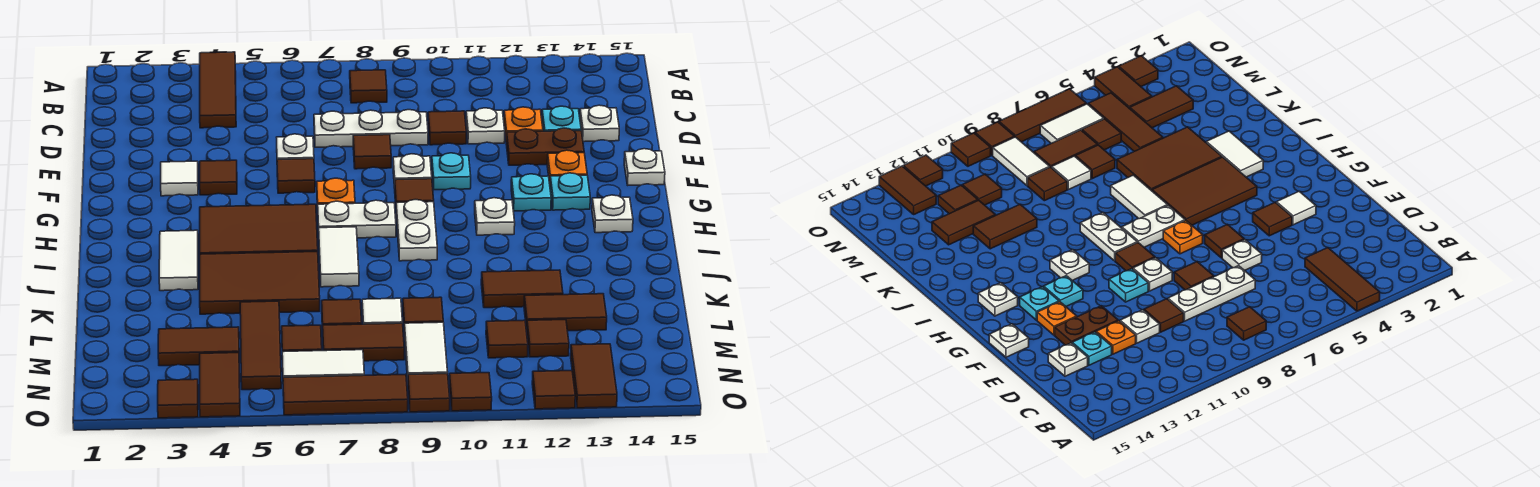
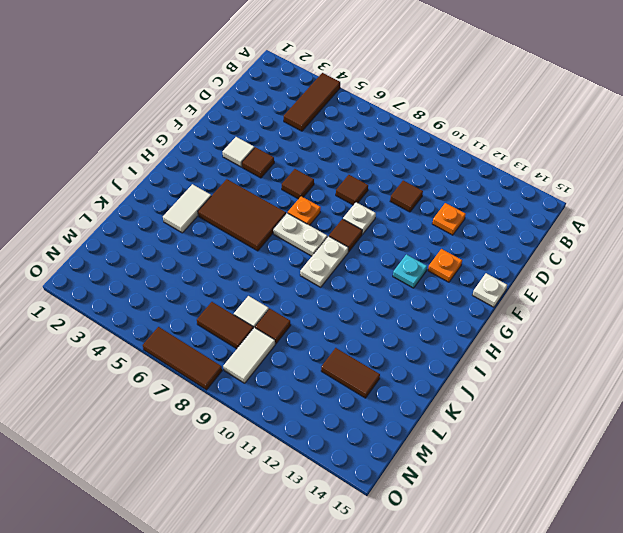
none -> brown tile B8 level 1
none -> white plate D7:D9 level 1
none -> white plate D11 level 1
none -> cyan plate D13 level 1

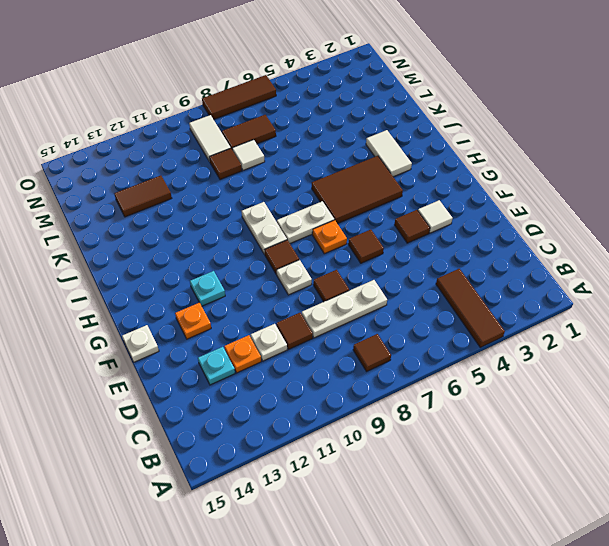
none -> white plate D14 level 1
none -> white plate E6 level 1
none -> brown plate E12:E13 level 1
none -> cyan plate F10 level 1

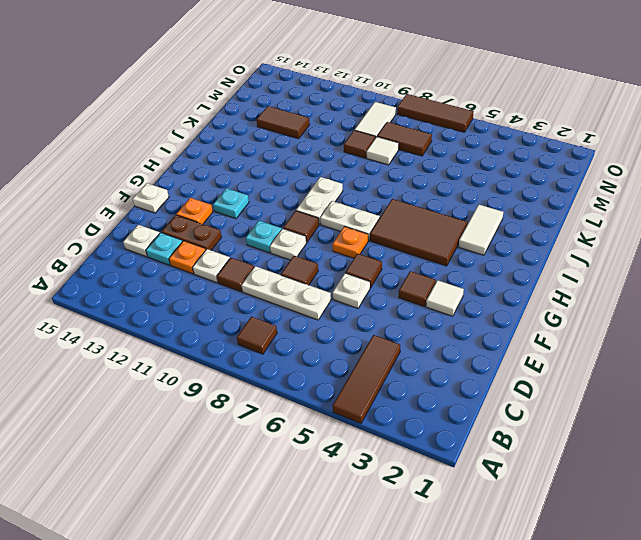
none -> cyan plate G13 level 1
none -> white plate H11 level 1
none -> white plate H14 level 1
none -> white tile I7:J7 level 1

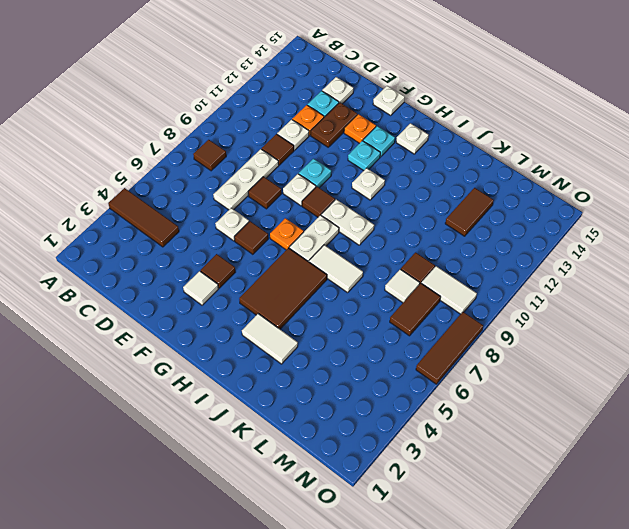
none -> brown tile J4:K6 level 1
none -> brown tile K11:K12 level 1
none -> brown tile L5:N5 level 1
none -> brown tile L7 level 1

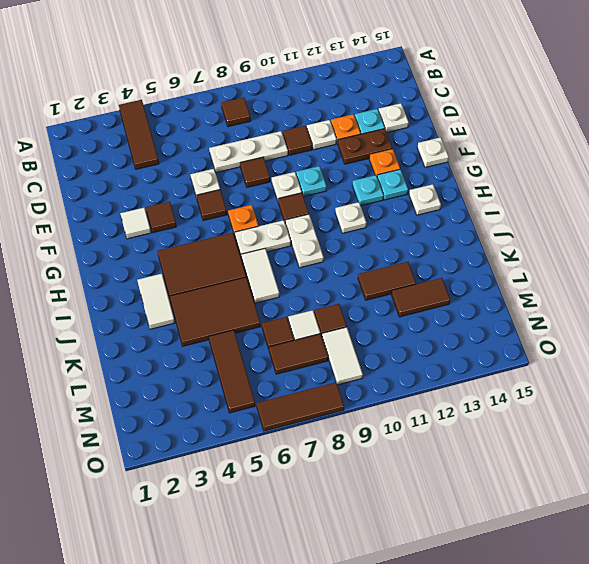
none -> brown tile M3:M4 level 1
none -> brown tile M6 level 1
none -> brown tile M11 level 1
none -> brown tile M12 level 1

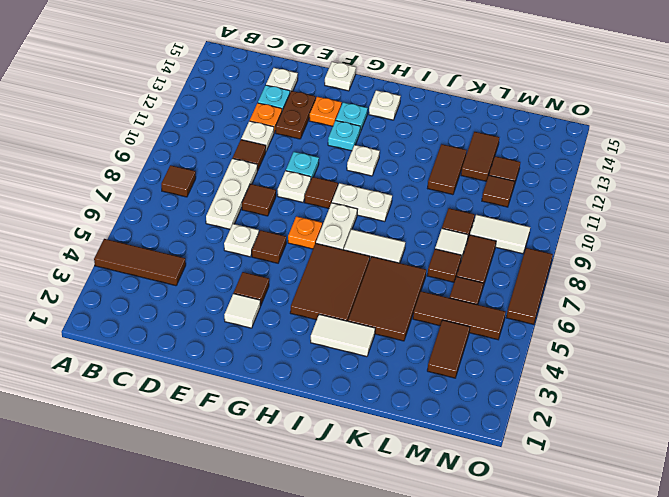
none -> brown tile N4:O4 level 1
none -> white tile N6:N7 level 1
none -> brown tile N13:O13 level 1
none -> brown tile O3 level 1

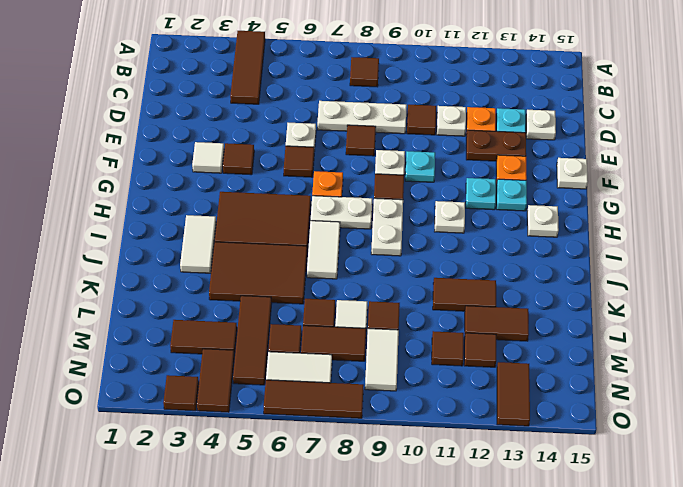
none -> brown tile O9 level 1
none -> brown tile O10 level 1
none -> brown tile O12 level 1

